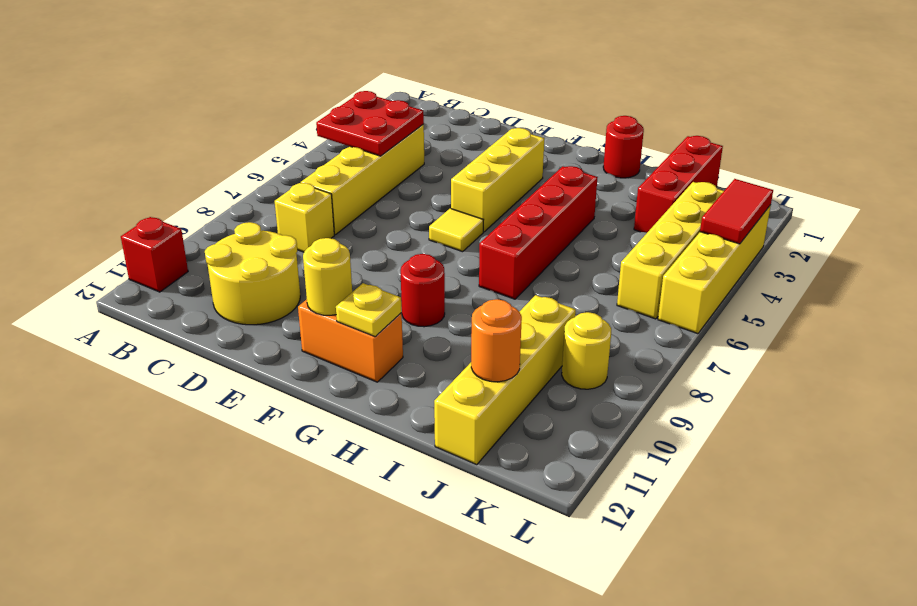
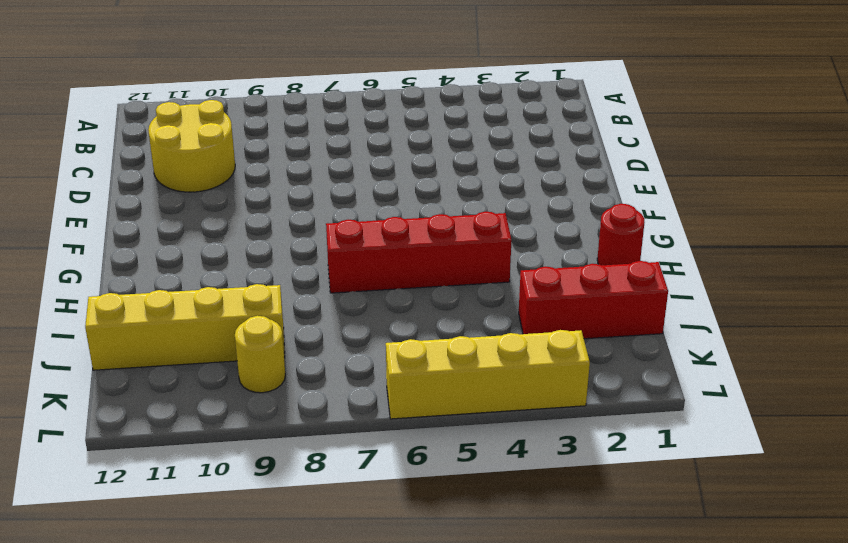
none -> red brick A11 level 1
none -> yellow brick C4:C7 level 1
none -> yellow brick C8 level 1

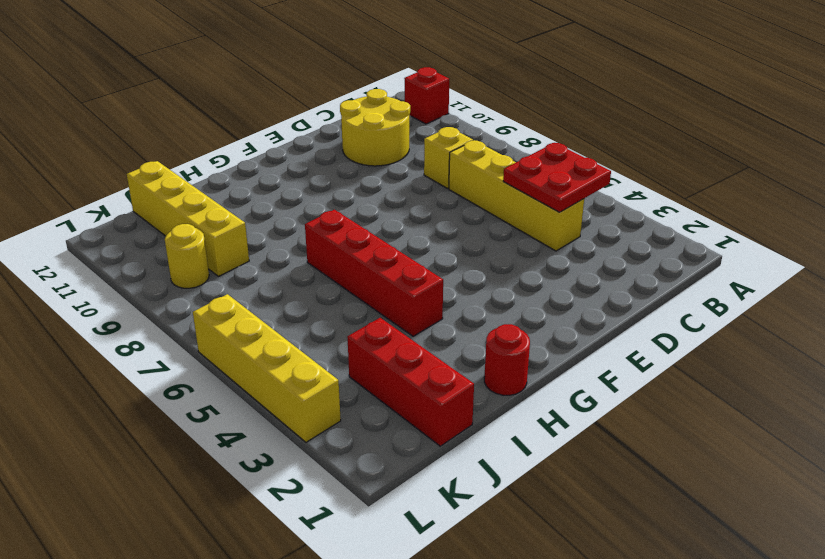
none -> yellow brick F3:F5 level 1
none -> yellow tile F6 level 1
none -> orange brick F11:G11 level 1

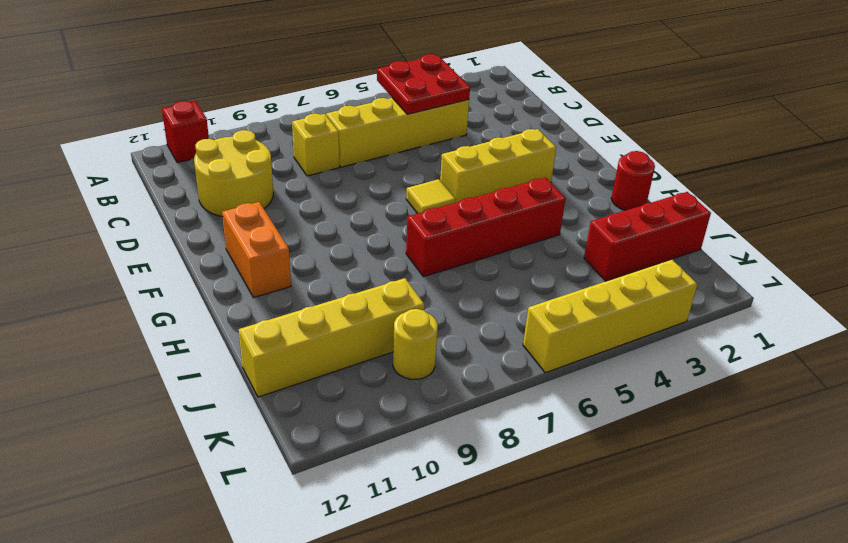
none -> red round brick G9 level 1
none -> yellow brick K3:K6 level 1
none -> yellow round brick F11 level 2

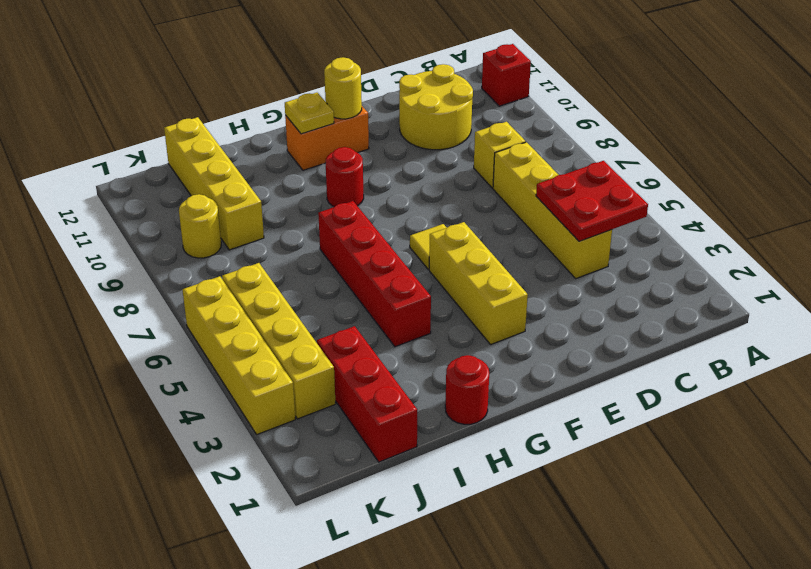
none -> orange round brick J11 level 2
none -> red tile L3:L4 level 2

